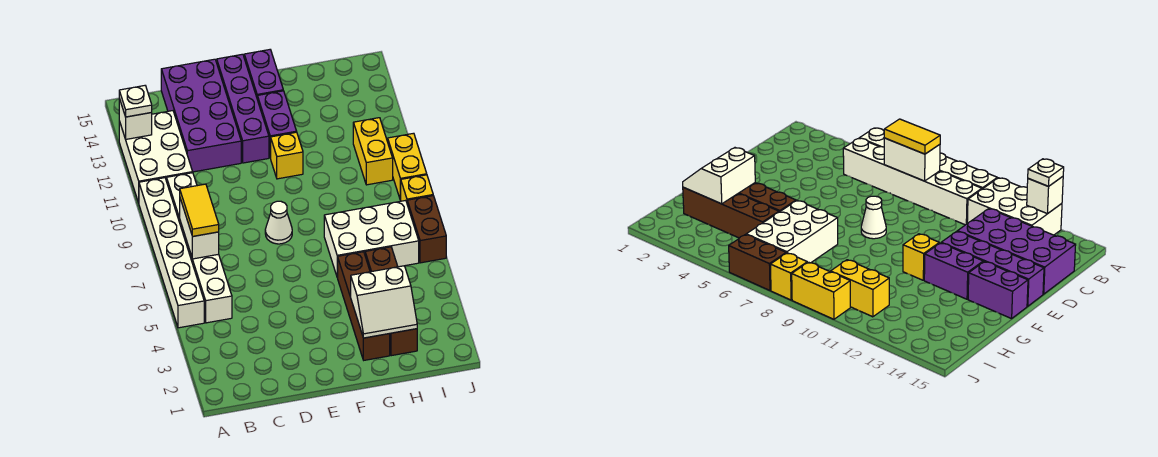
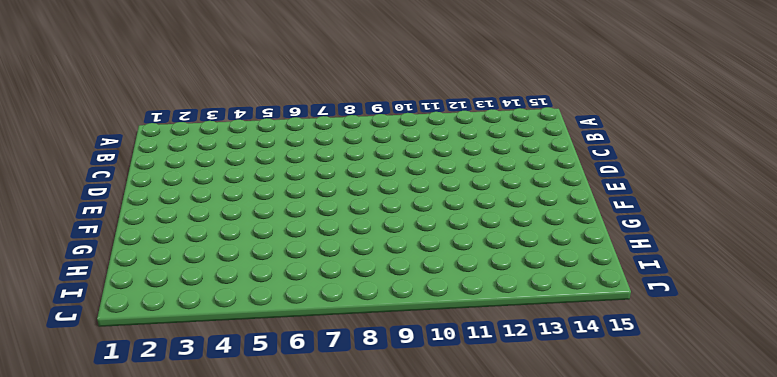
none -> white brick A5:A10 level 1
none -> white brick A11:B13 level 1
none -> white brick B5:B10 level 1

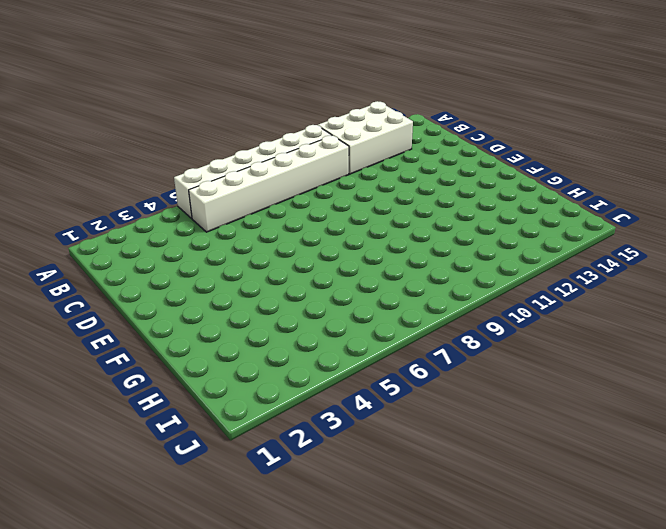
none -> purple brick C12:D15 level 1
none -> white cone E8 level 1
none -> purple brick E12:E15 level 1

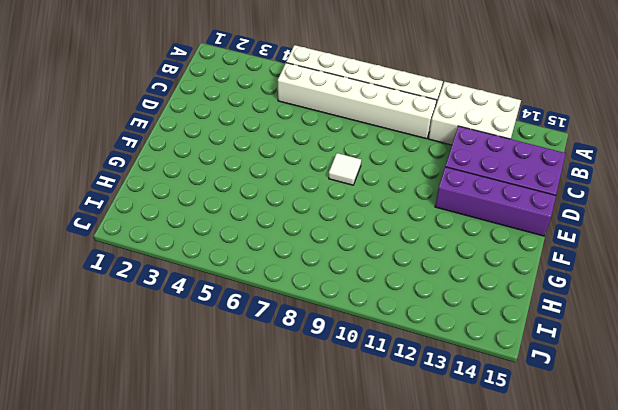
white tile E8 level 1 -> white cone E8 level 1
none -> yellow brick F11 level 1
none -> purple brick F12:F13 level 1
none -> purple brick F14:F15 level 1

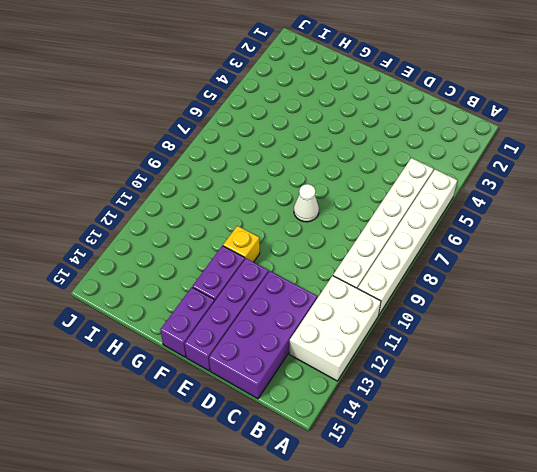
none -> brown brick G2:G5 level 1
none -> white brick G6:I7 level 1
none -> brown brick H2:H5 level 1

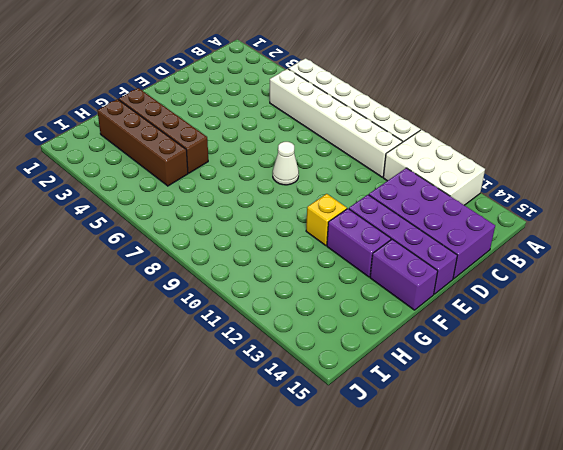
none -> white brick G6:I7 level 1
none -> yellow brick I10:I11 level 1
none -> brown brick J6:J7 level 1

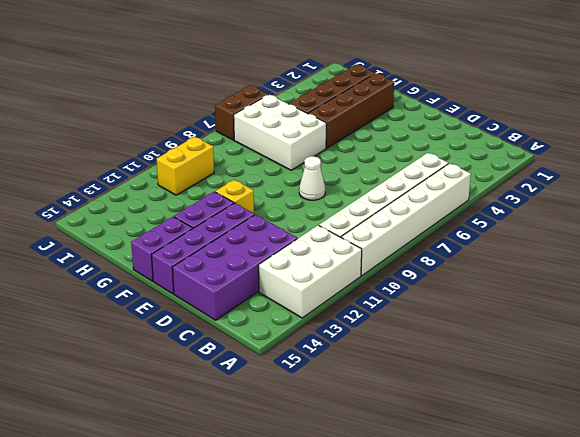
none -> yellow brick J8 level 1
none -> yellow brick J9:J10 level 1
none -> white brick A13 level 2

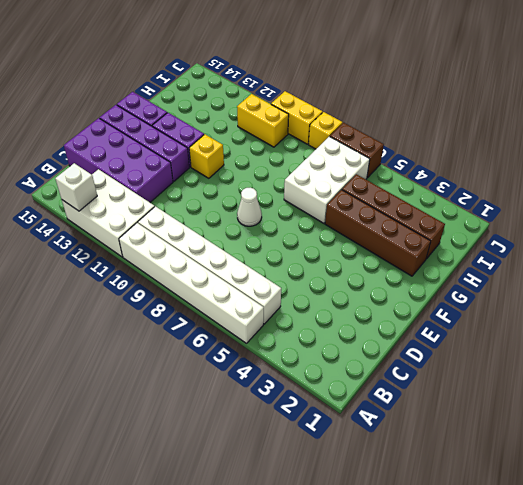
none -> white brick B7:B8 level 2
none -> white slope G2:H3 level 2 top 3
none -> white plate A13 level 3

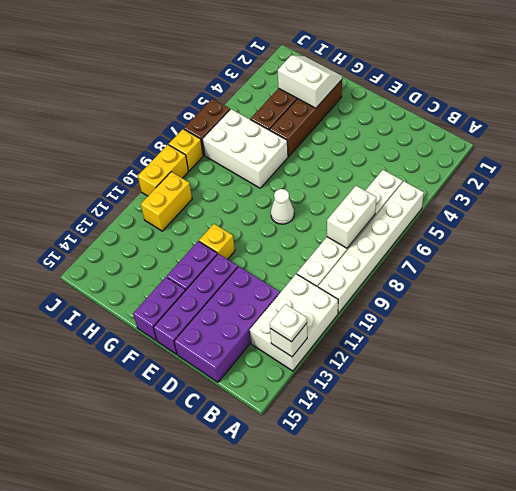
none -> yellow tile B7:B8 level 3

